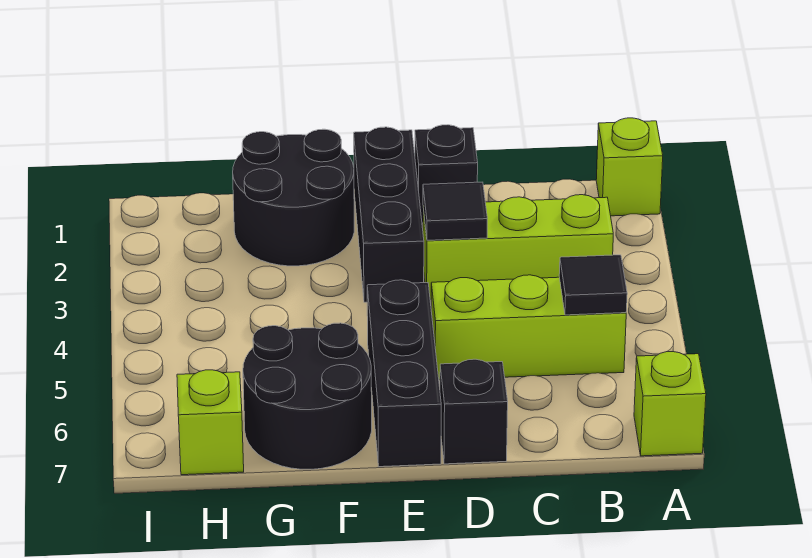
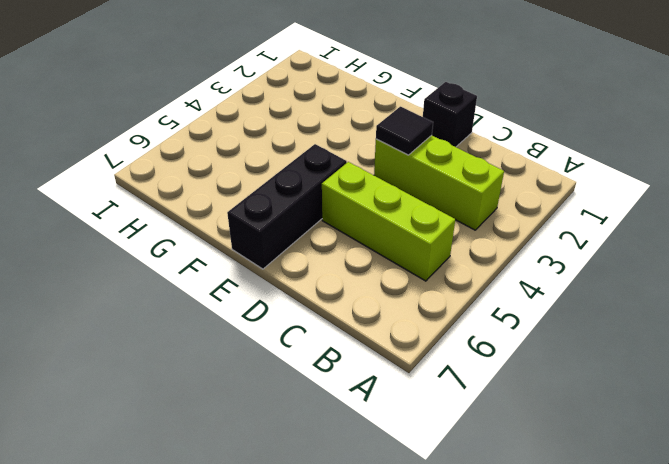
none -> lime brick A1 level 1
none -> lime brick A7 level 1
none -> black brick D7 level 1

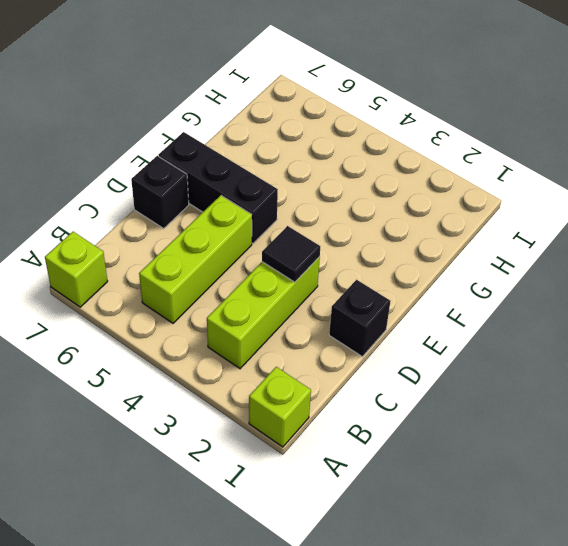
none -> black brick E1:E3 level 1
none -> black round brick F1:G2 level 1
none -> black round brick F6:G7 level 1

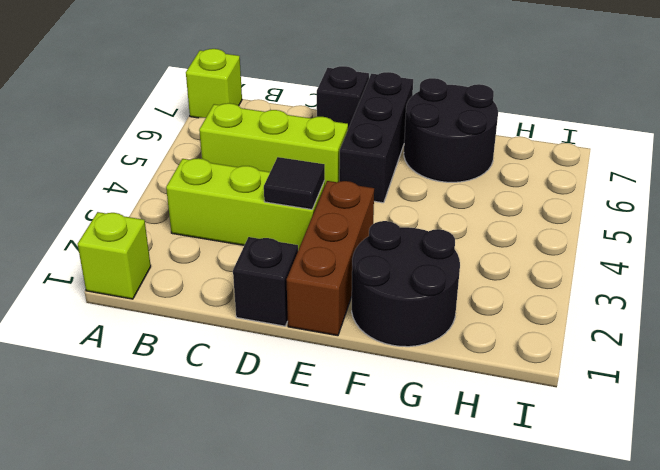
brown brick E1:E3 level 1 -> black brick E1:E3 level 1
none -> lime brick H7 level 1
none -> black tile B5 level 2

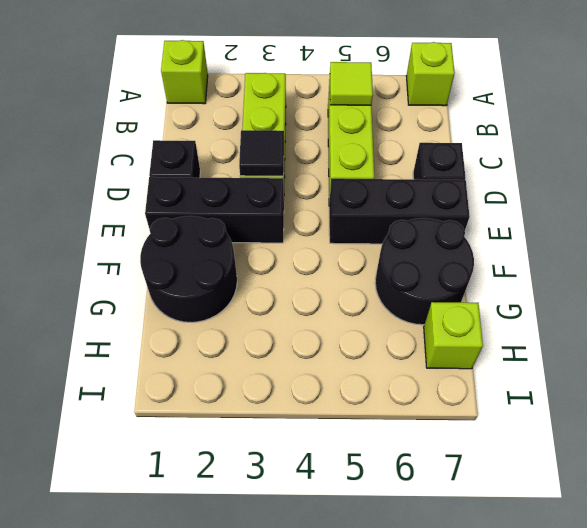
lime tile B5 level 2 -> black tile B5 level 2

